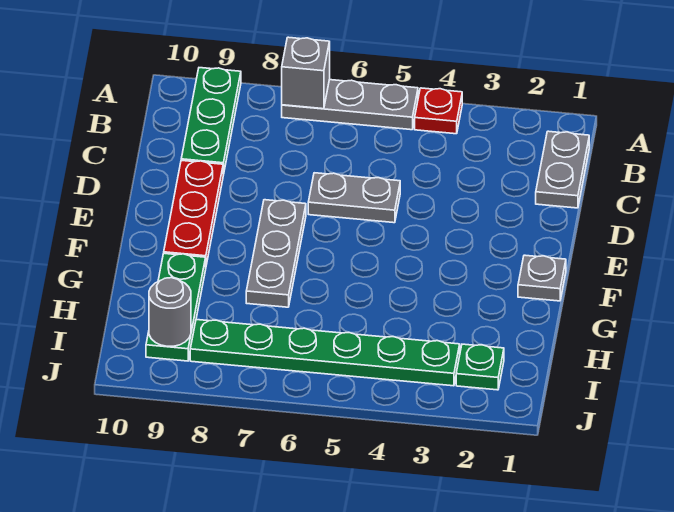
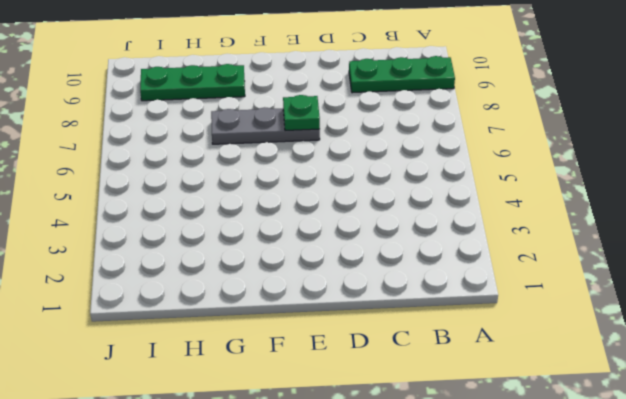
green plate E7 level 2 -> green plate I2 level 1
none -> red plate A4 level 1
none -> grey plate A5:A7 level 1
none -> grey plate B1:C1 level 1

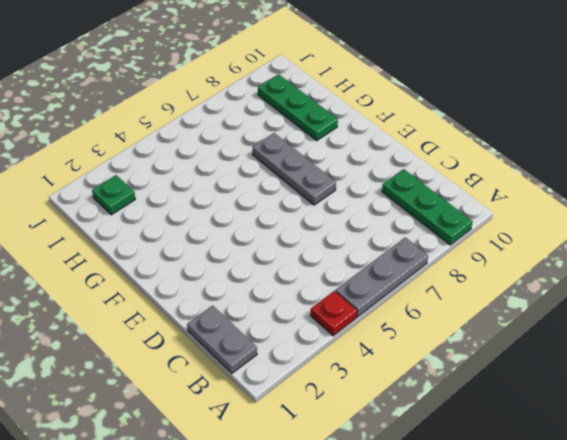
none -> grey plate D5:D6 level 1
none -> red plate D9:F9 level 1
none -> grey plate F1 level 1

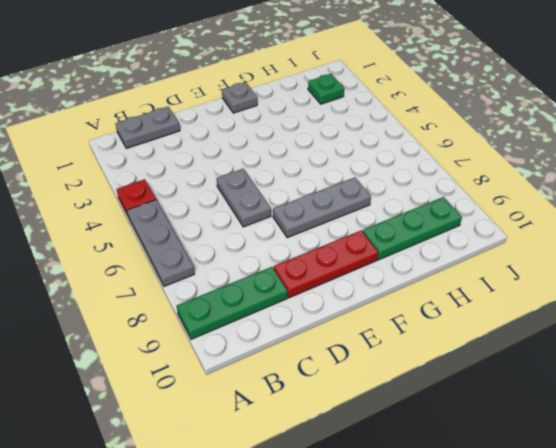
none -> green plate I3:I8 level 1
none -> grey brick A7 level 2
none -> grey round brick I9 level 2

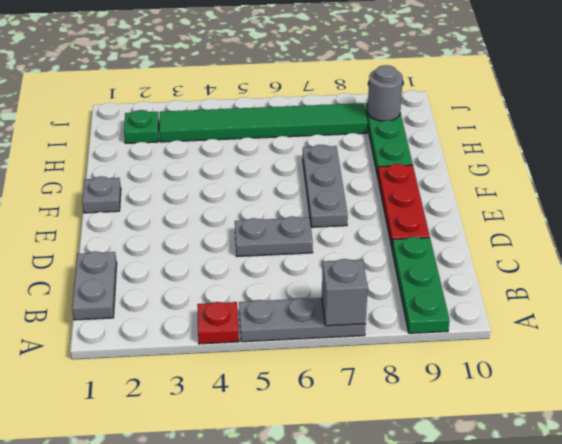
green tile I3:I8 level 1 -> green plate I3:I8 level 1

